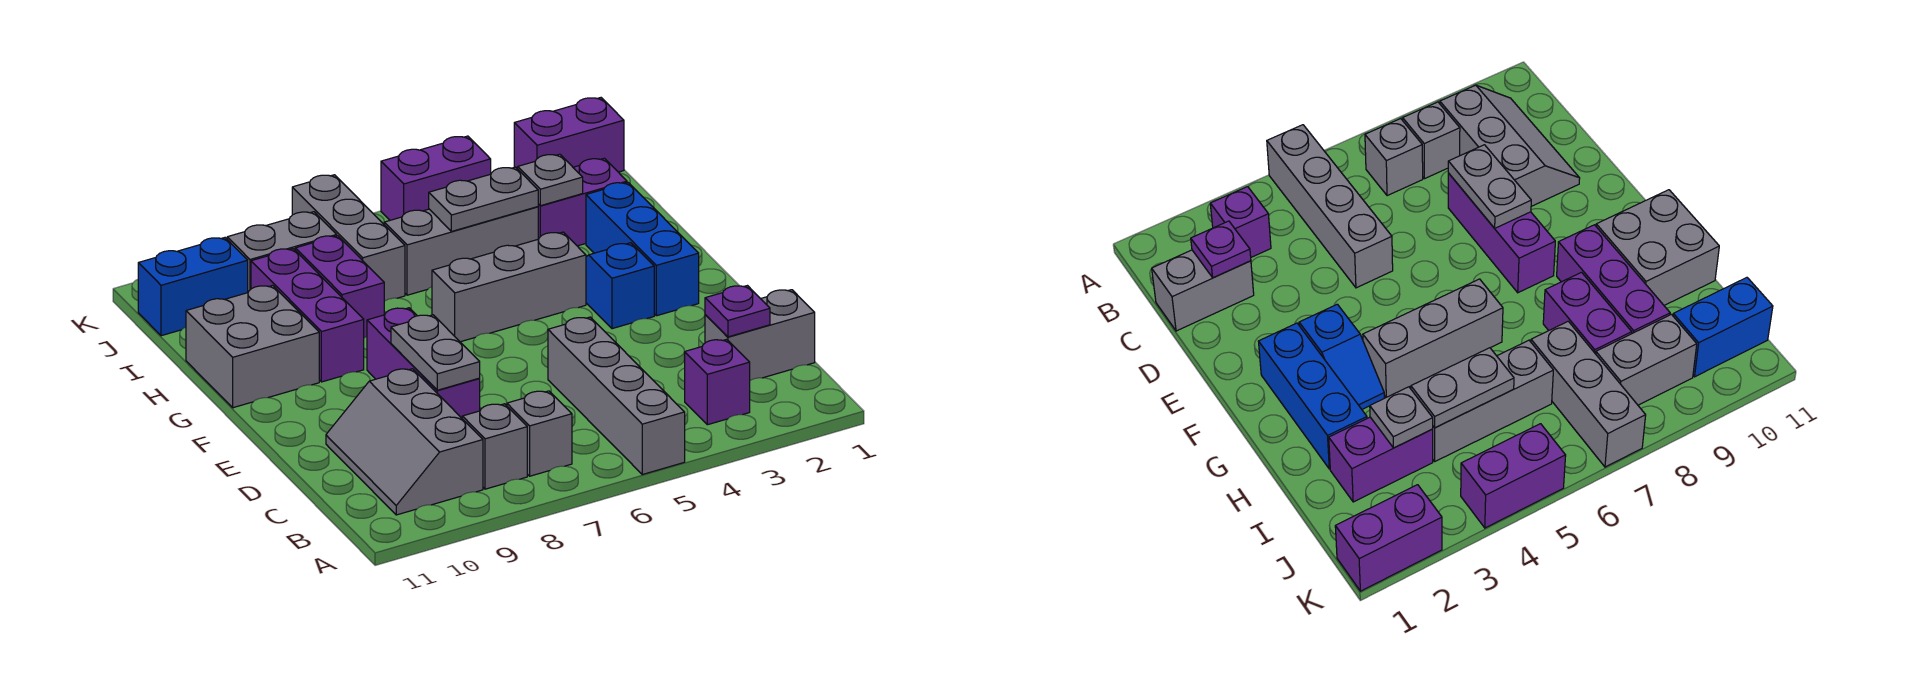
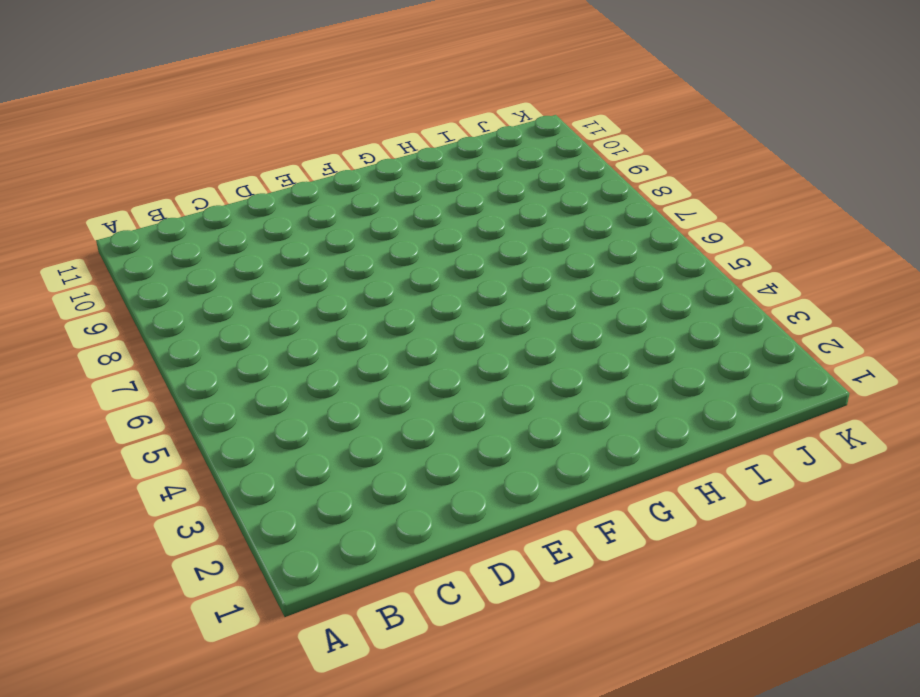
none -> grey brick A5:D5 level 1
none -> purple brick B3 level 1
none -> grey brick B7 level 1

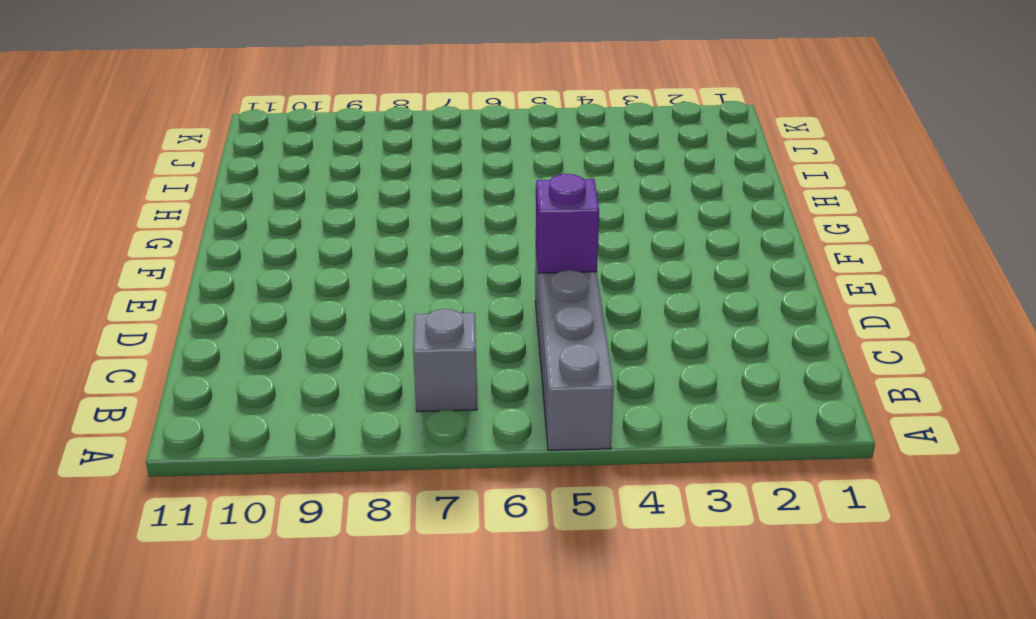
purple brick D5 level 2 -> purple brick B3 level 1
none -> grey brick B8 level 1
none -> grey slope B9:D10 level 1 top 9
none -> grey brick C1:C2 level 1

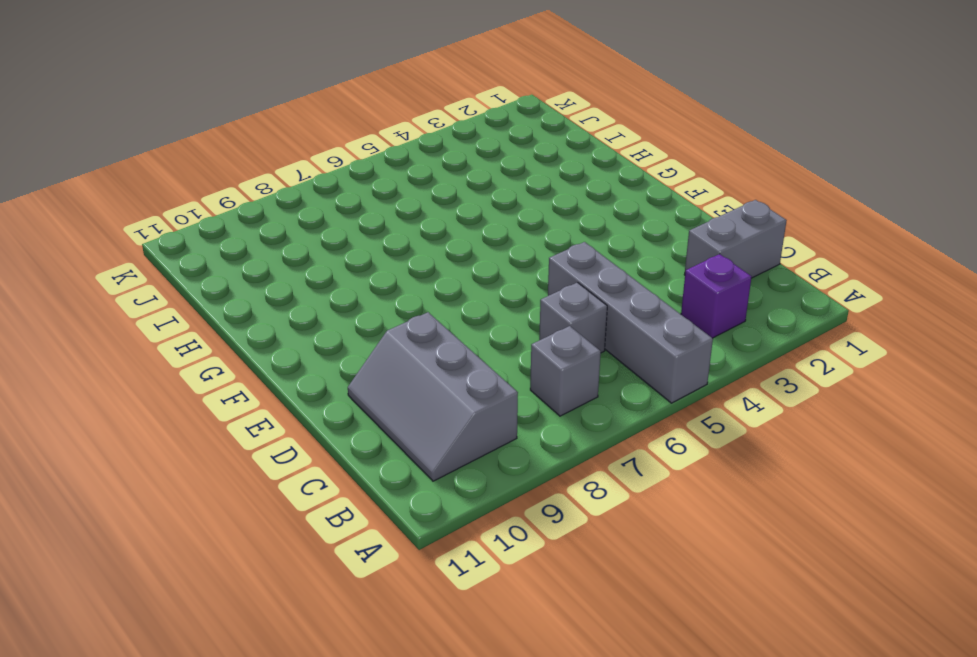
grey brick C6 level 1 -> grey brick B8 level 1
none -> purple brick D8:F8 level 1
none -> blue brick F2:H2 level 1
none -> blue slope F3:G3 level 1 top F

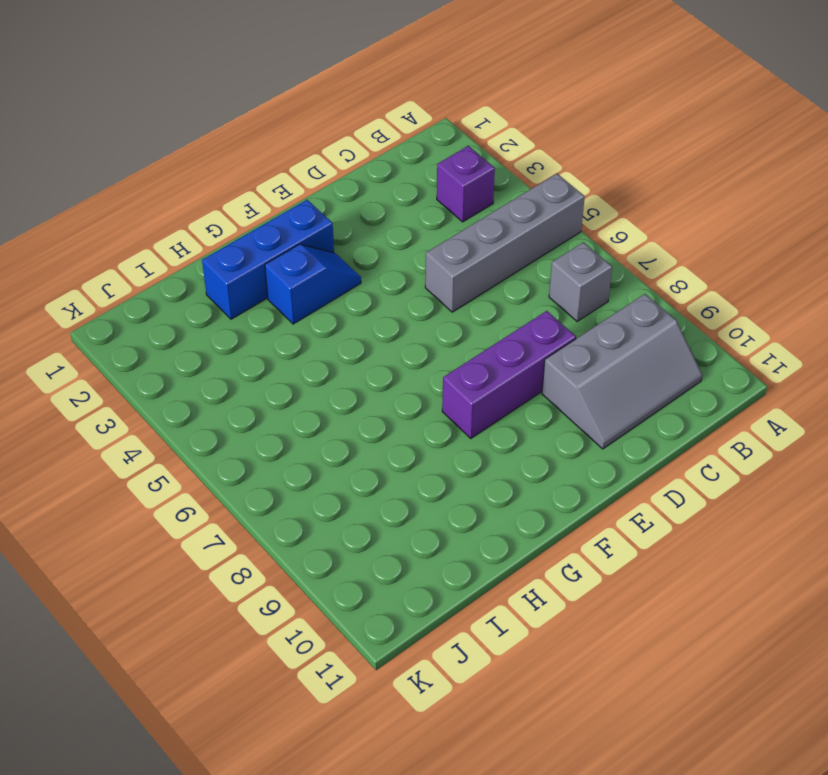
blue slope F3:G3 level 1 top G -> blue slope F3:G3 level 1 top F
none -> grey brick B8 level 1
none -> grey brick C1:C2 level 1
none -> grey brick G4:G6 level 1

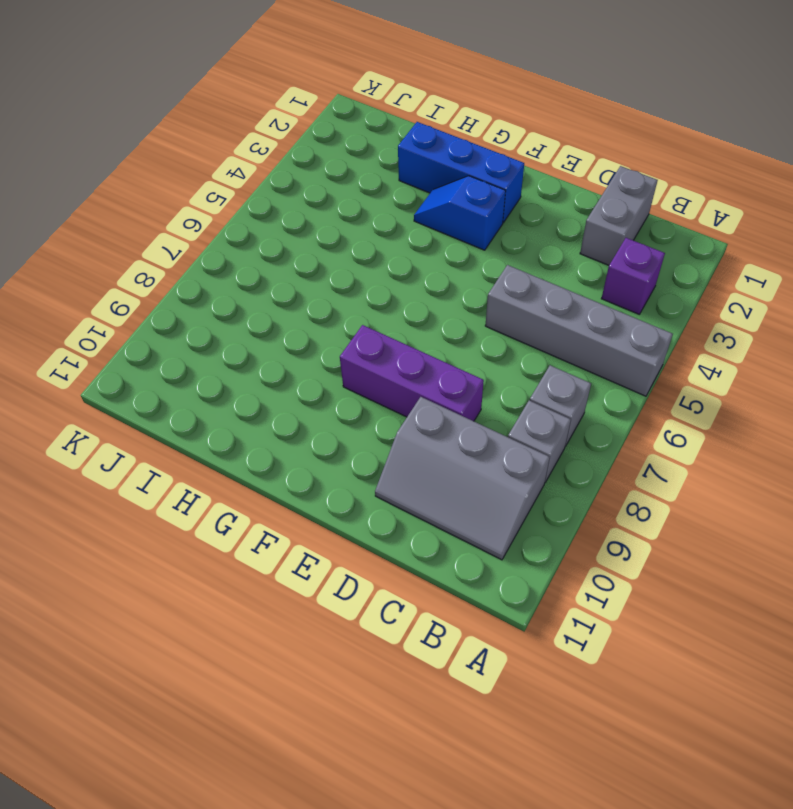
none -> grey brick G4:G6 level 1
none -> purple brick G9:I9 level 1
none -> grey brick G10:H11 level 1

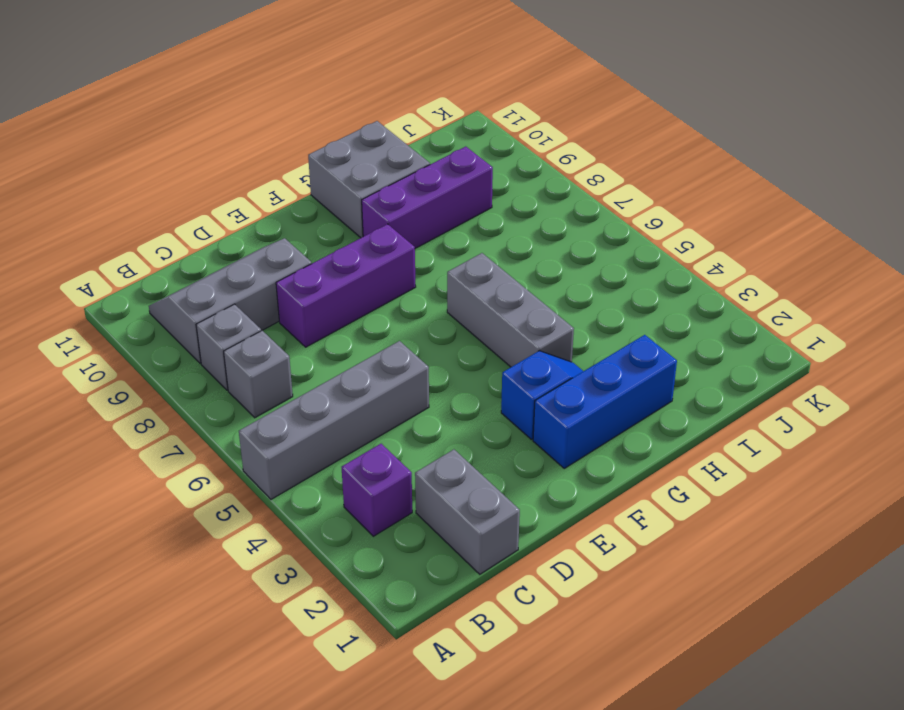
none -> purple brick H8:I8 level 1
none -> purple brick I2:I3 level 1
none -> grey brick I4:I6 level 1

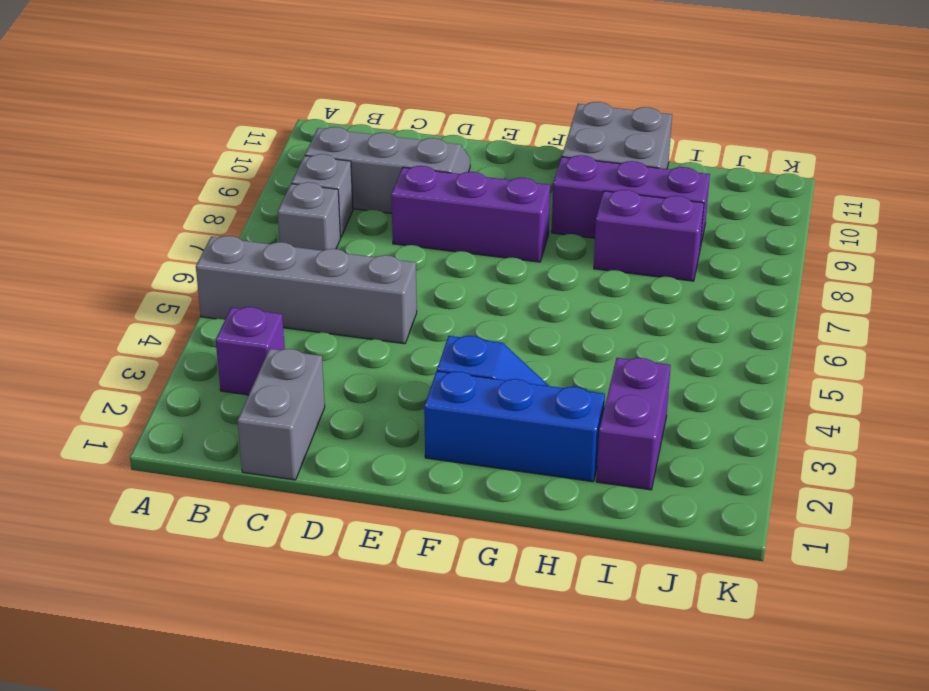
none -> grey brick G4:G6 level 1
none -> grey brick I4:I6 level 1
none -> grey brick I7:K7 level 1

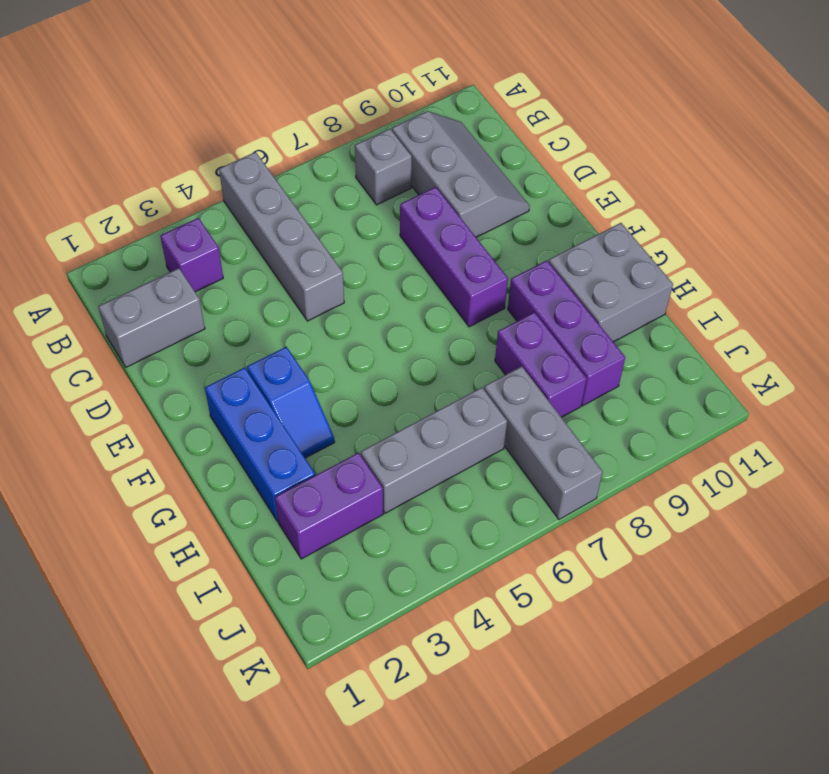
none -> grey brick B7 level 1
none -> grey brick G4:G6 level 1
none -> grey brick J8:J9 level 1

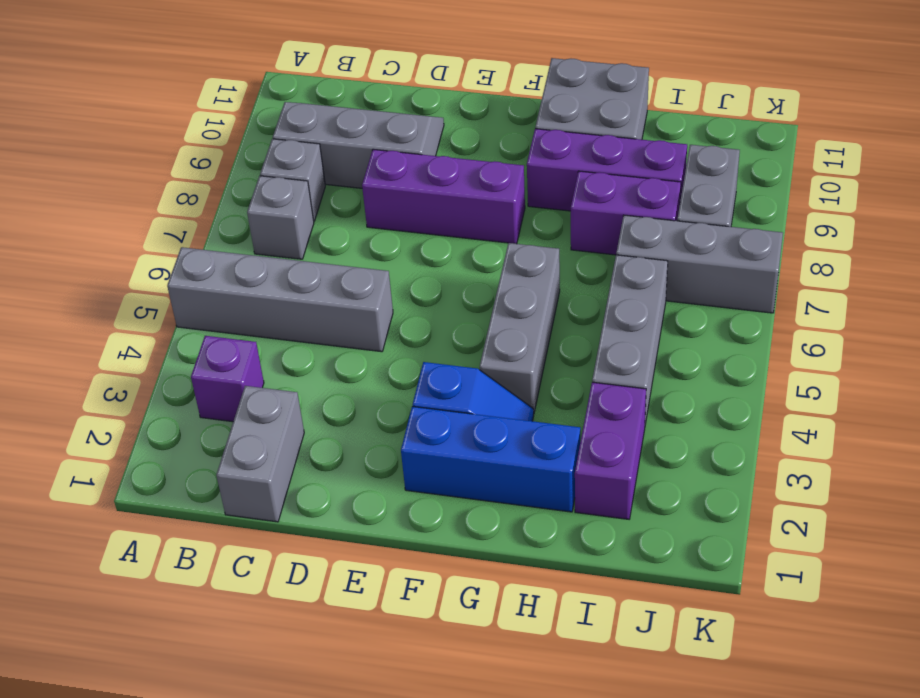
none -> blue brick J10:J11 level 1
none -> purple brick K1:K2 level 1
none -> purple brick K4:K5 level 1

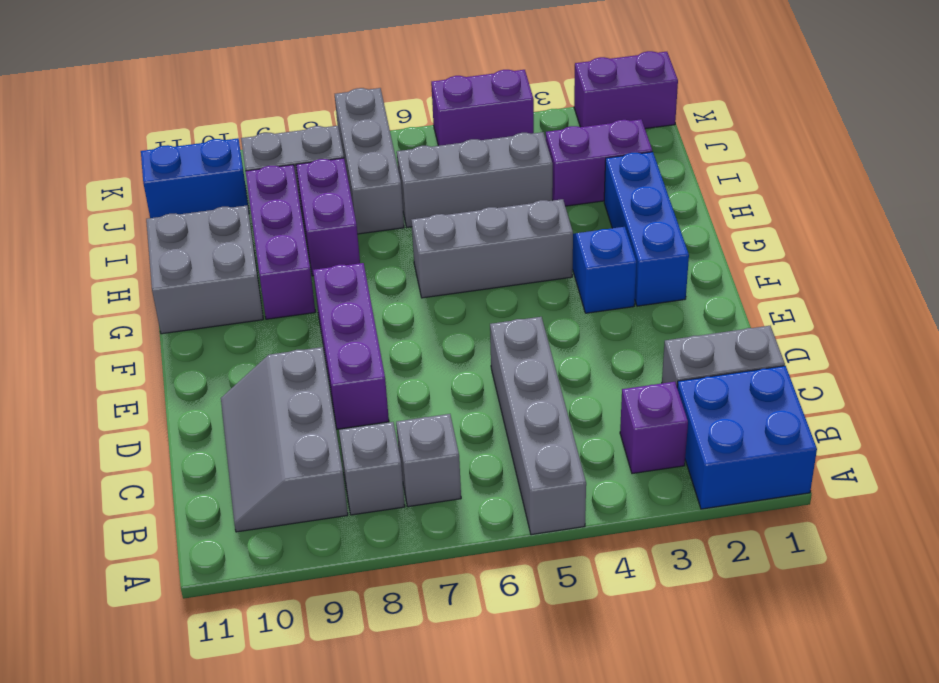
blue brick A1:B2 level 1 -> none
none -> purple plate C2 level 2
none -> grey plate D8:E8 level 2
none -> grey plate I3 level 2

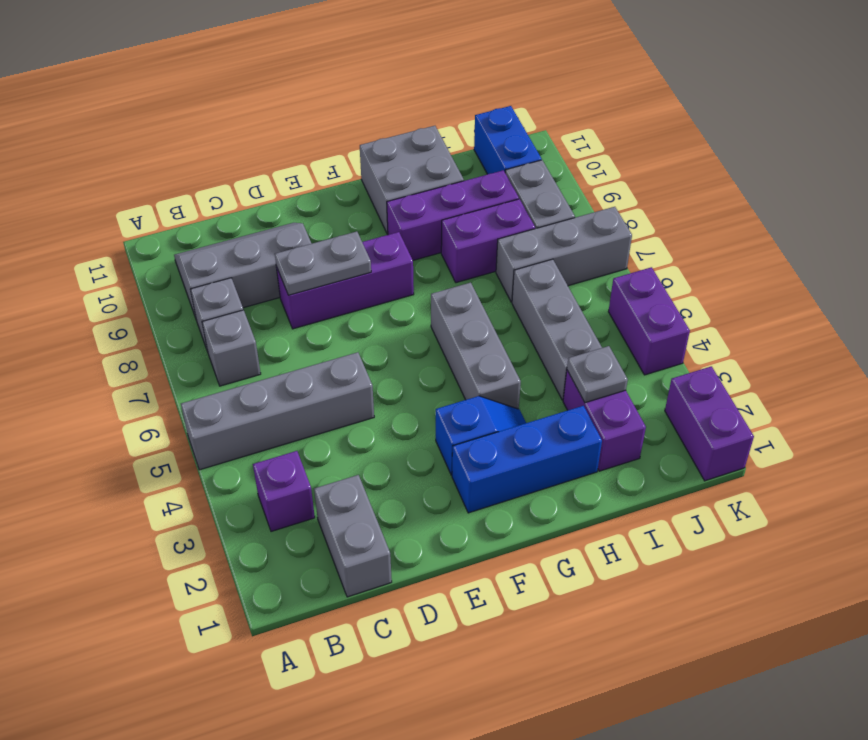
none -> purple plate C2 level 2
none -> grey plate I4:I5 level 2

